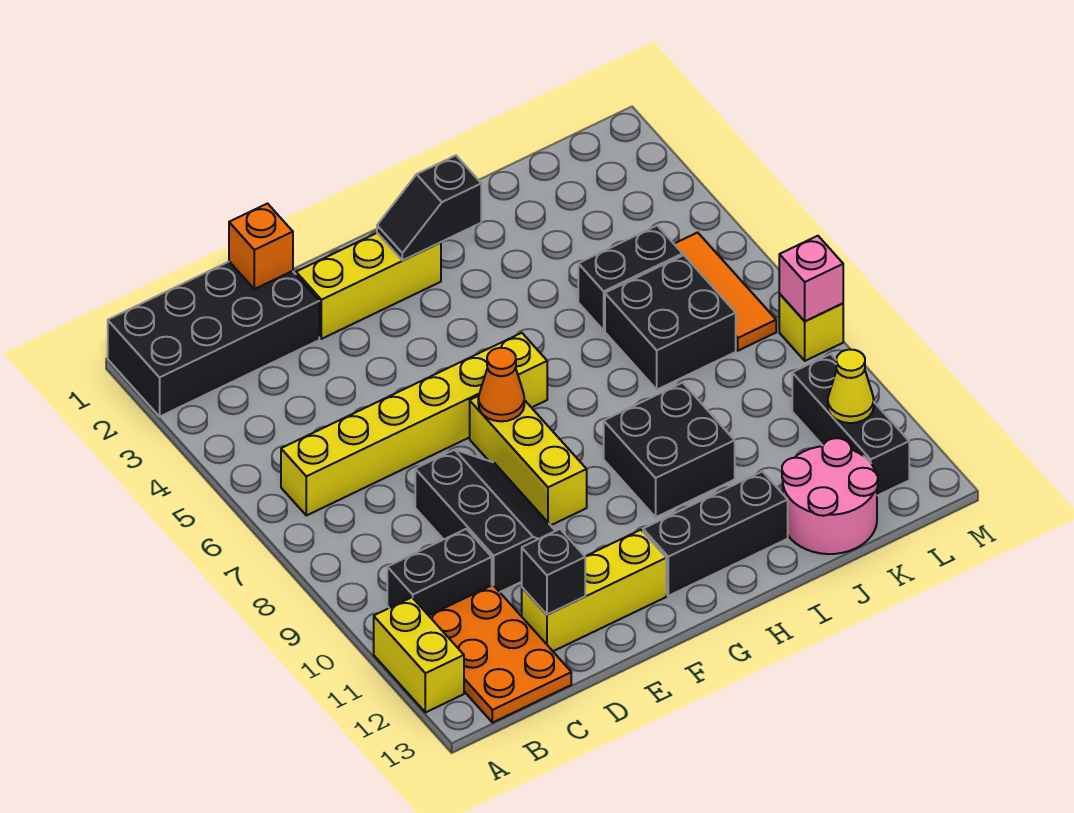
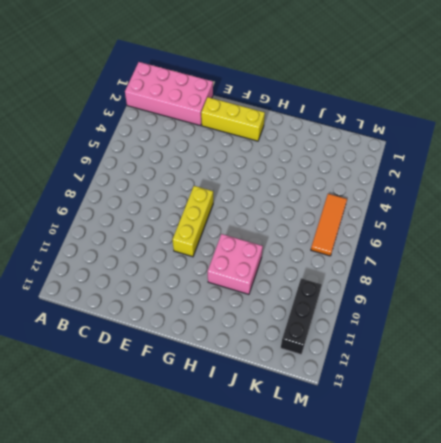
pink brick A1:D2 level 1 -> black brick A1:D2 level 1
pink brick H9:I10 level 1 -> black brick H9:I10 level 1
none -> yellow brick A11:A12 level 1
none -> yellow brick B6:G6 level 1
none -> black brick B10:C10 level 1

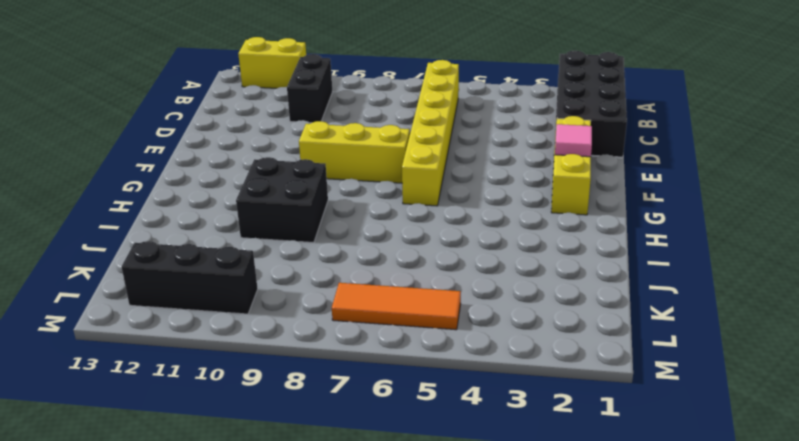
pink tile F2 level 2 -> none
none -> orange plate B11:C13 level 1
none -> black slope D8:E10 level 1 top D
none -> yellow brick D12:F12 level 1

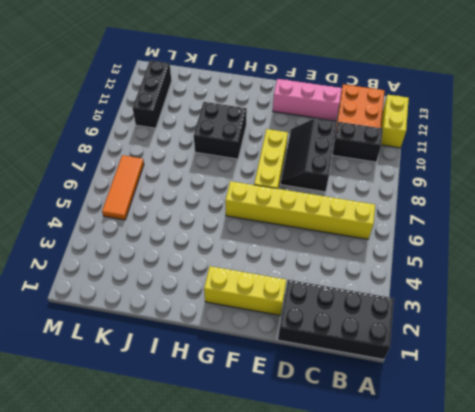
pink brick D12:F12 level 1 -> yellow brick D12:F12 level 1
none -> black brick G12:I12 level 1
none -> black brick J5:K5 level 1
none -> black brick J6:K7 level 1

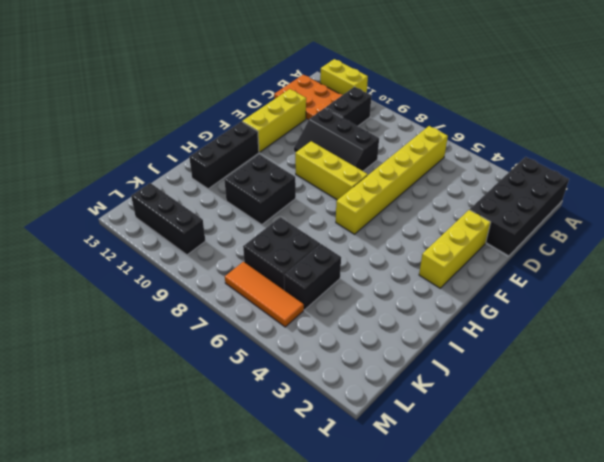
none -> pink round brick J12:K13 level 1
none -> yellow brick M8 level 1
none -> orange brick D1 level 2

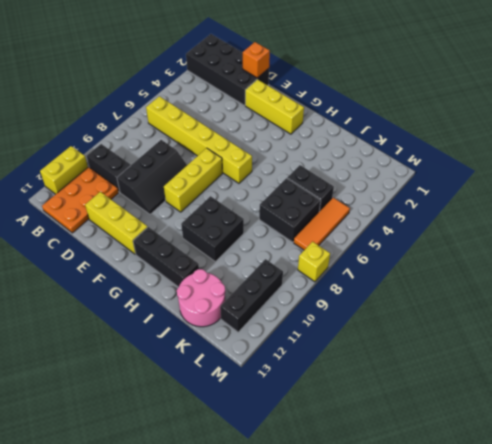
none -> black brick D12 level 2
none -> orange cone F7 level 2
none -> black slope G2:H2 level 2 top H

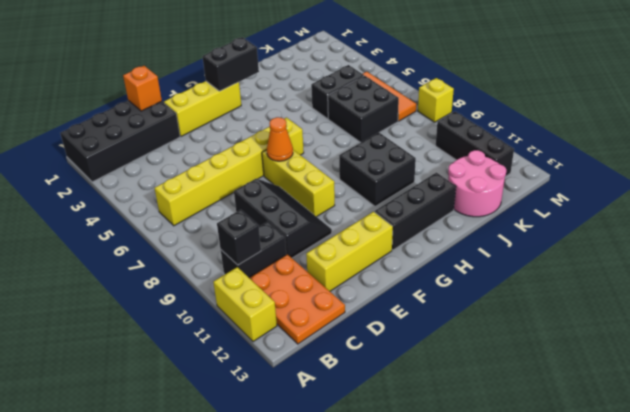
black brick B10 level 2 -> black brick D12 level 2
black brick G2:H2 level 2 -> black slope G2:H2 level 2 top H
none -> yellow cone L11 level 2
none -> pink brick M8 level 2

